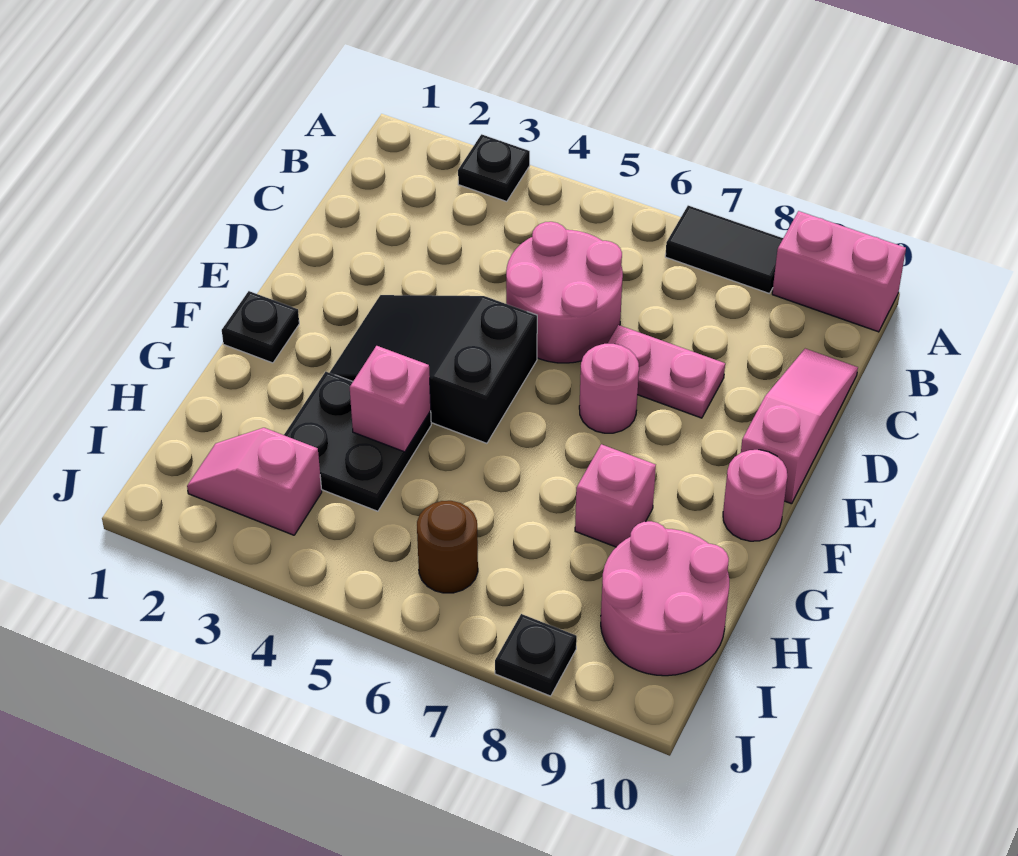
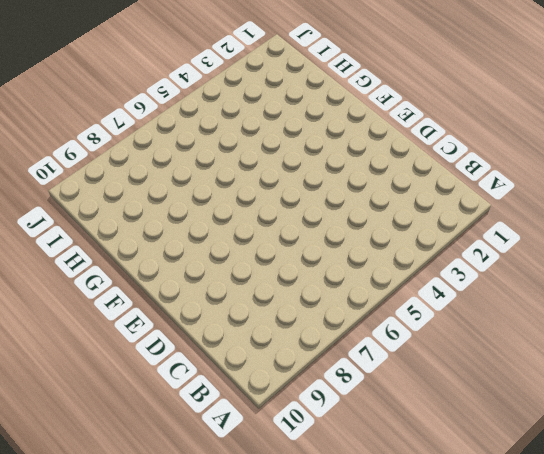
none -> black plate A3 level 1
none -> black tile A7:A8 level 1
none -> pink brick A9:A10 level 1

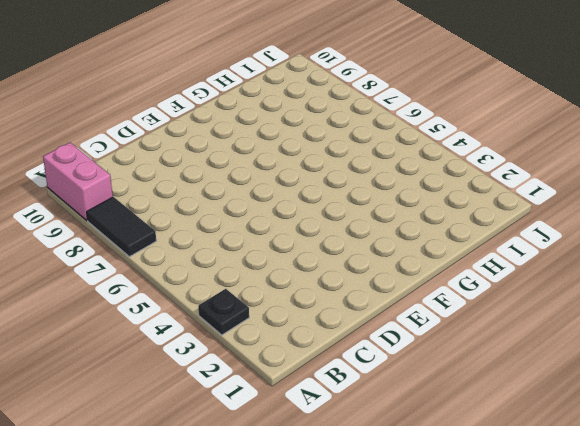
none -> pink round brick C5:D6 level 1
none -> pink slope C10:E10 level 1 top E
none -> pink plate D7:D8 level 1

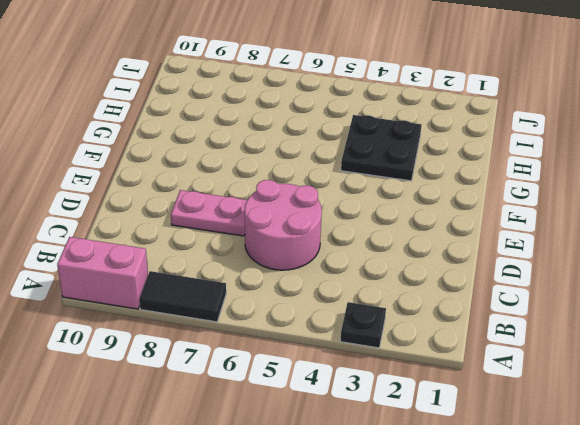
none -> pink slope C10:E10 level 1 top E
none -> black slope E3:F5 level 1 top 5
none -> pink round brick E7 level 1

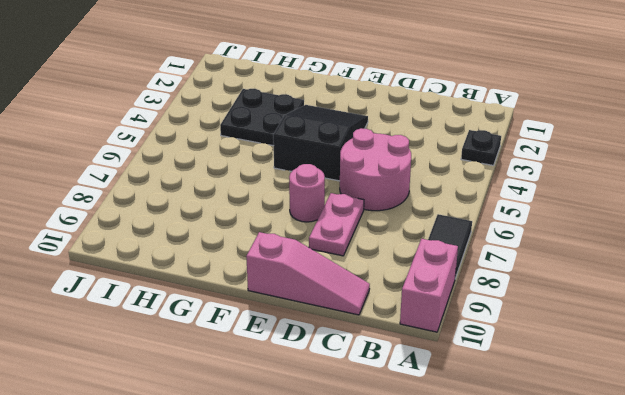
none -> black plate F1 level 1
none -> pink round brick F10 level 1
none -> pink brick G8 level 1

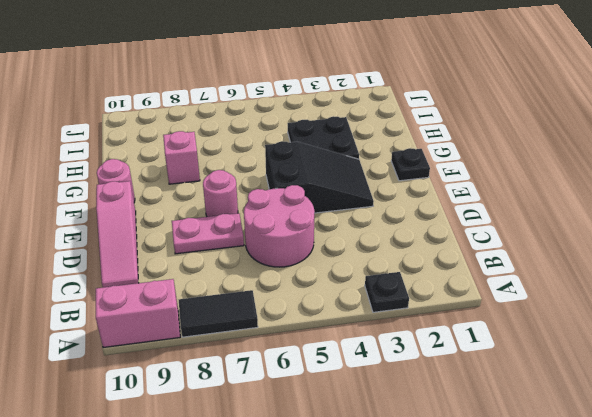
none -> pink round brick H9:I10 level 1
none -> pink slope I2:I3 level 1 top 3
none -> brown round brick I6 level 1

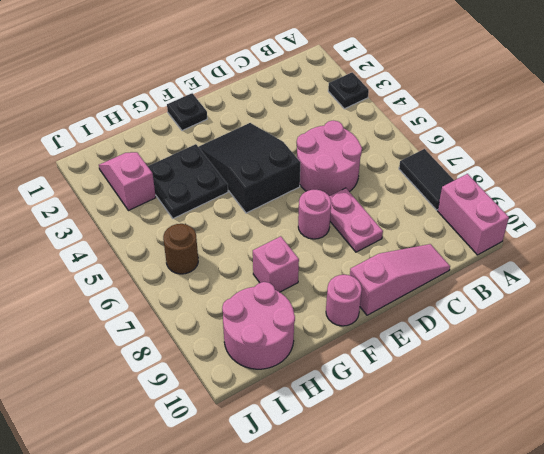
none -> black plate J8 level 1
none -> pink brick G4 level 2

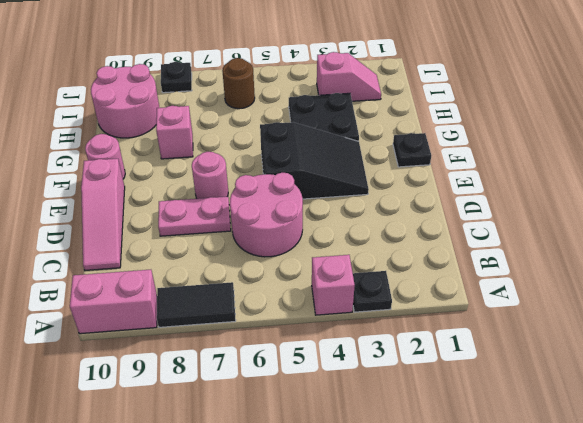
pink brick A4 level 1 -> pink brick G4 level 2

